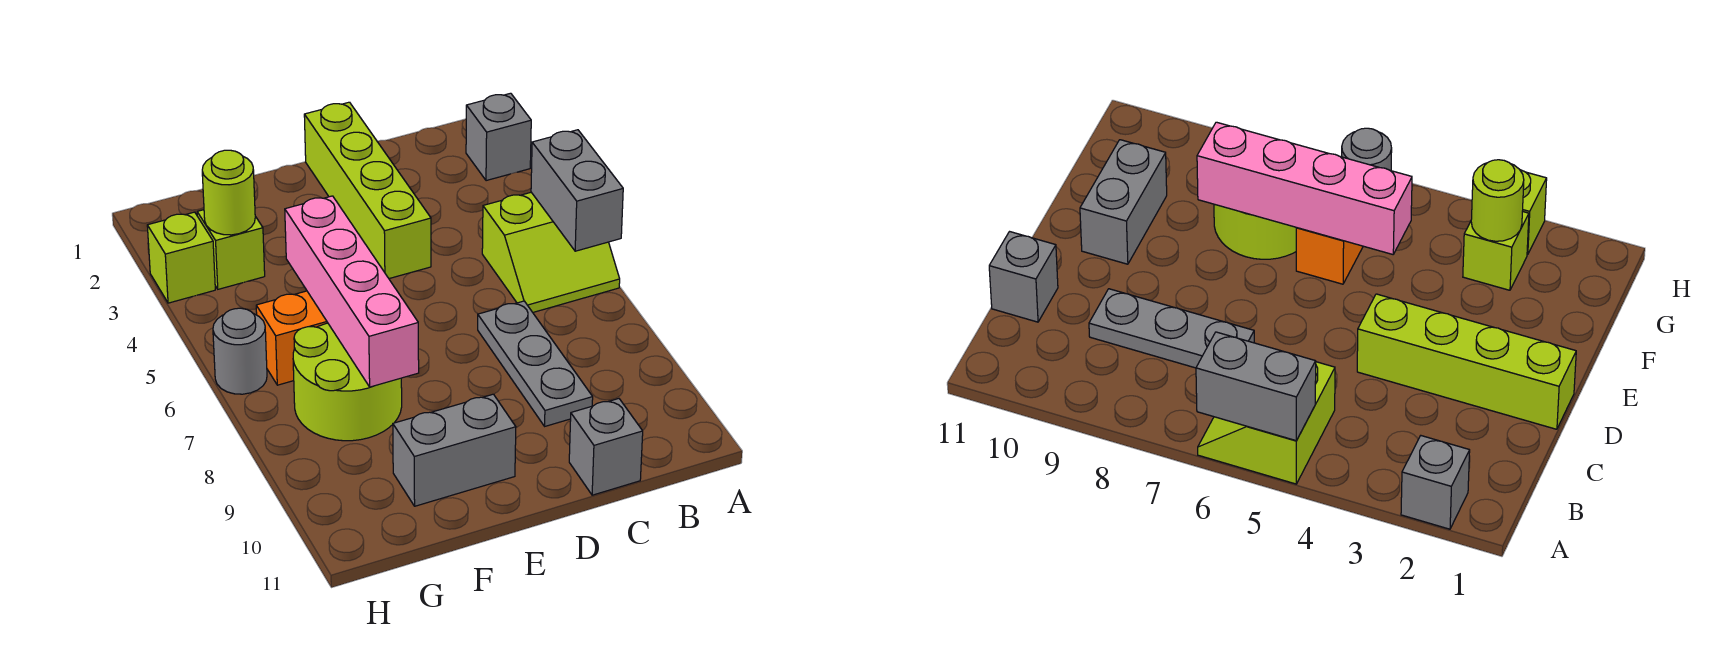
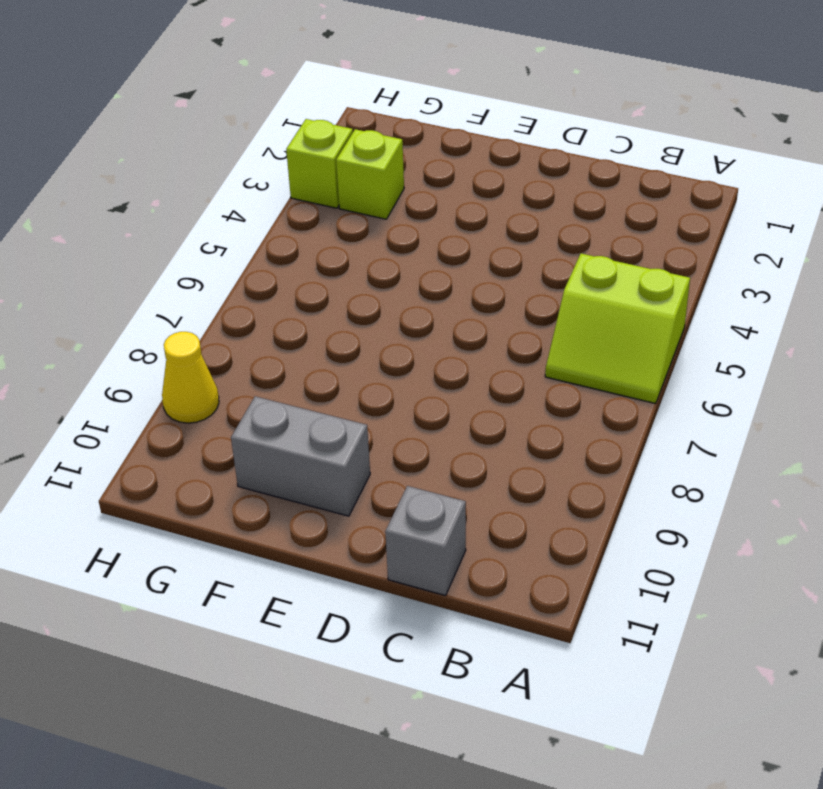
yellow cone H9 level 1 -> none
none -> grey brick A2 level 1
none -> grey plate C7:C9 level 1
none -> lime brick D1:D4 level 1

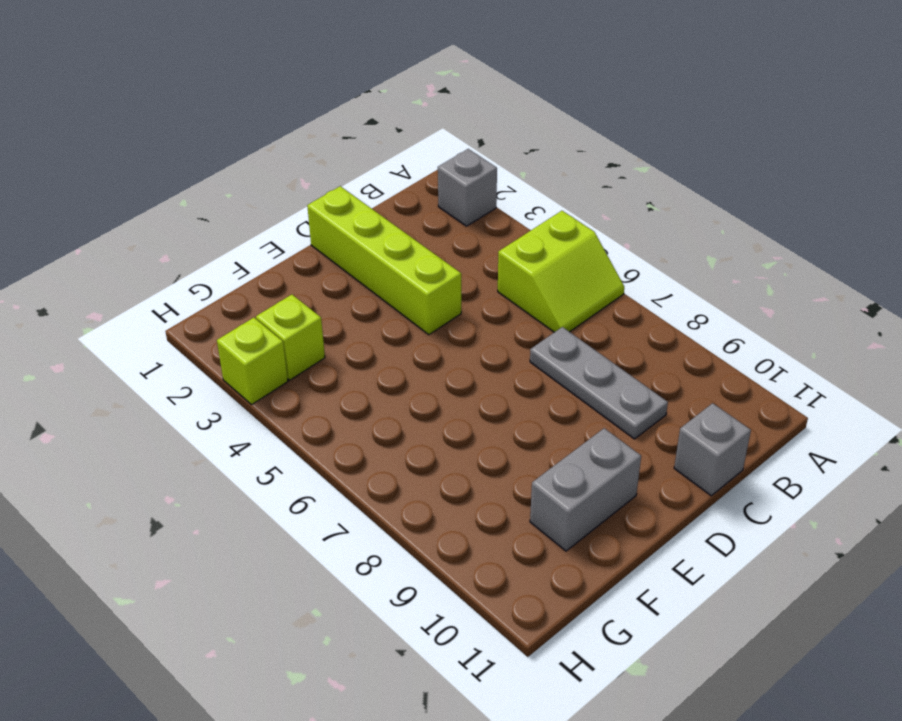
none -> orange brick F6:G6 level 1
none -> lime round brick F7:G8 level 1
none -> grey round brick H6 level 1

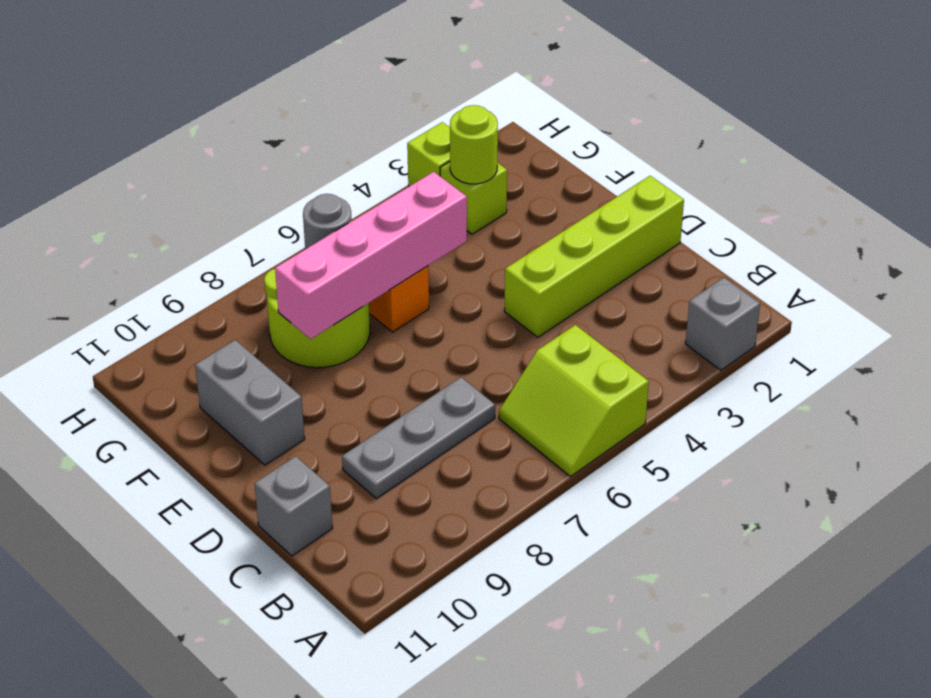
none -> grey brick A5:A6 level 2

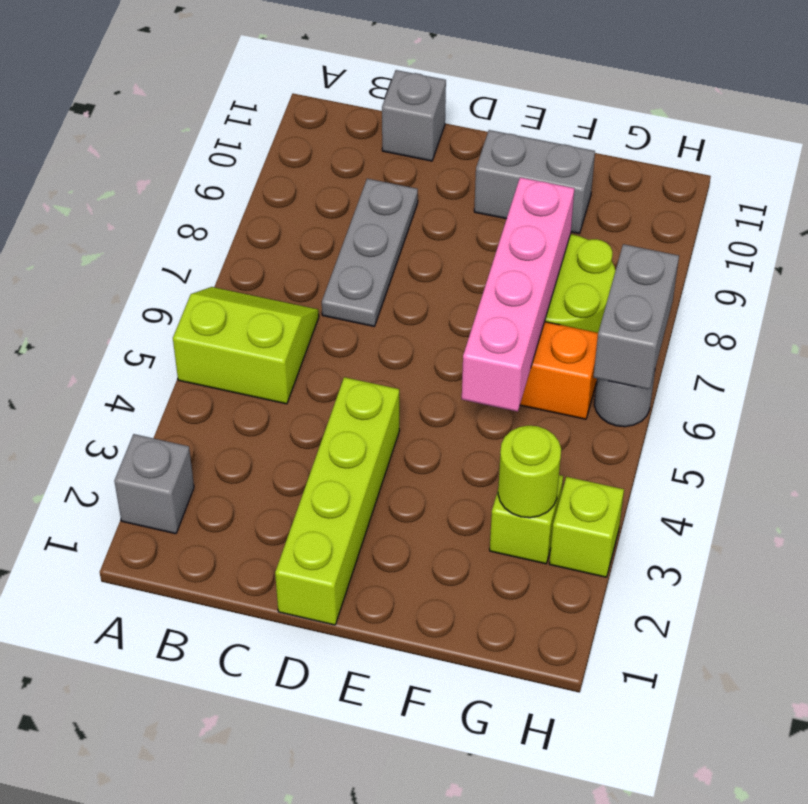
grey brick H6:H7 level 2 -> grey brick A5:A6 level 2

